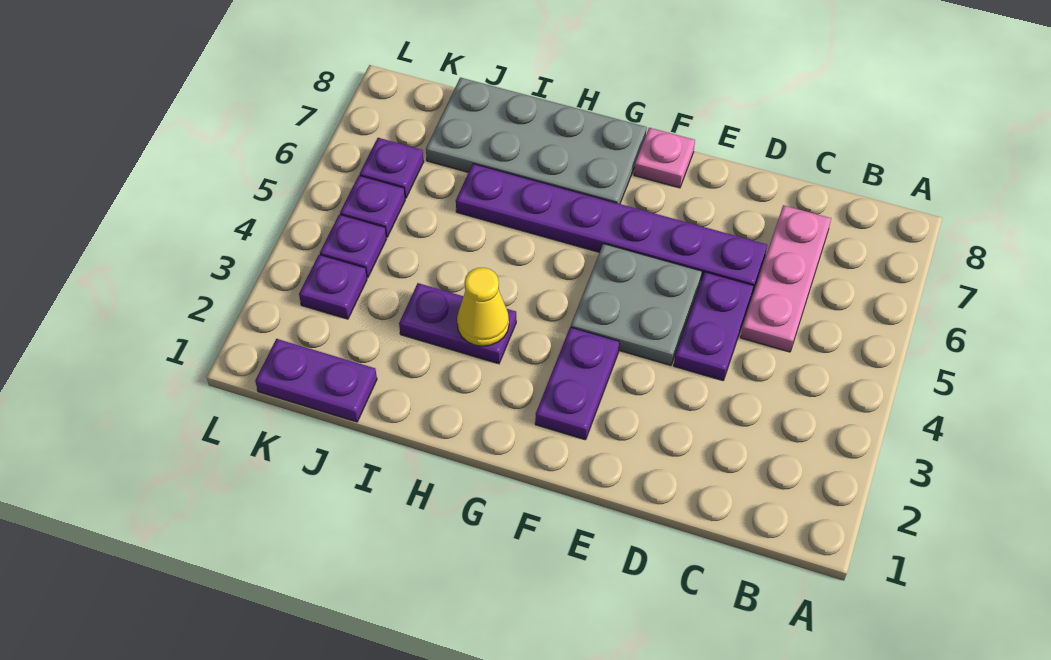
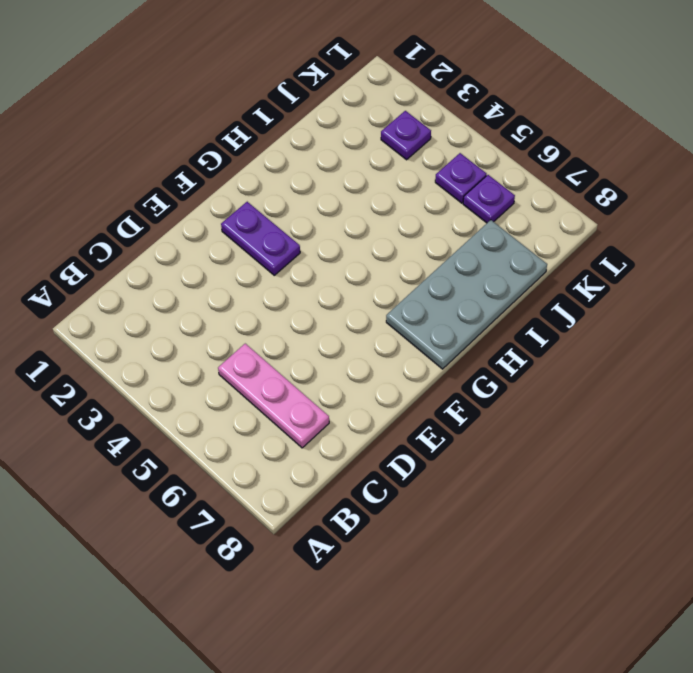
none -> purple plate D4:D5 level 1
none -> purple plate D6:I6 level 1
none -> grey plate E4:F5 level 1

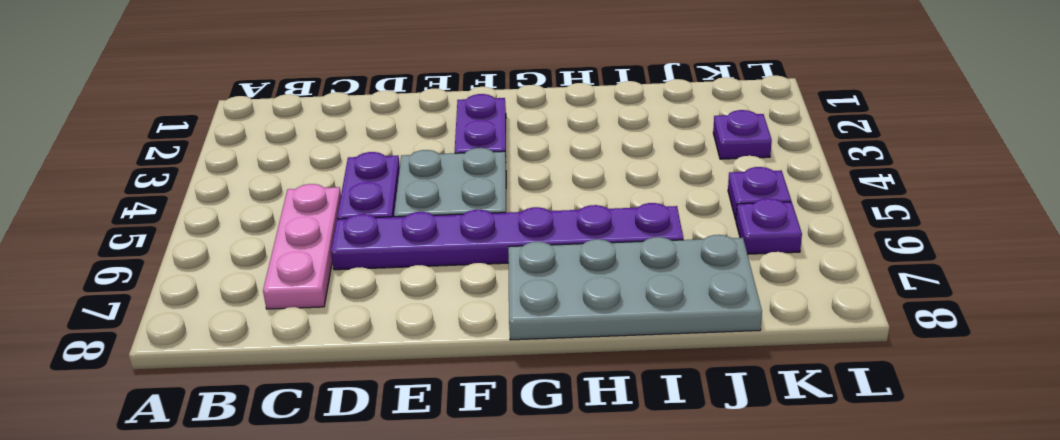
none -> pink plate F8 level 1
none -> purple plate H3:I3 level 1
none -> purple plate J1:K1 level 1

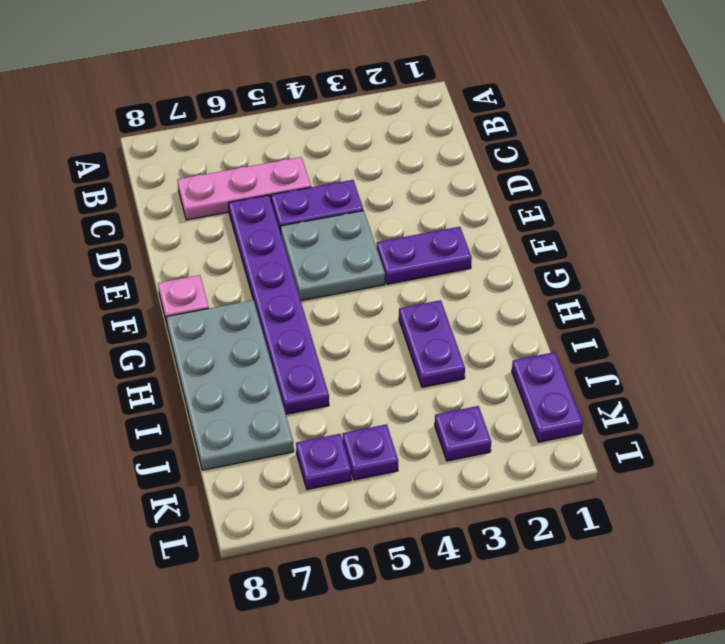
none -> purple plate K4 level 1
none -> yellow cone H3 level 2

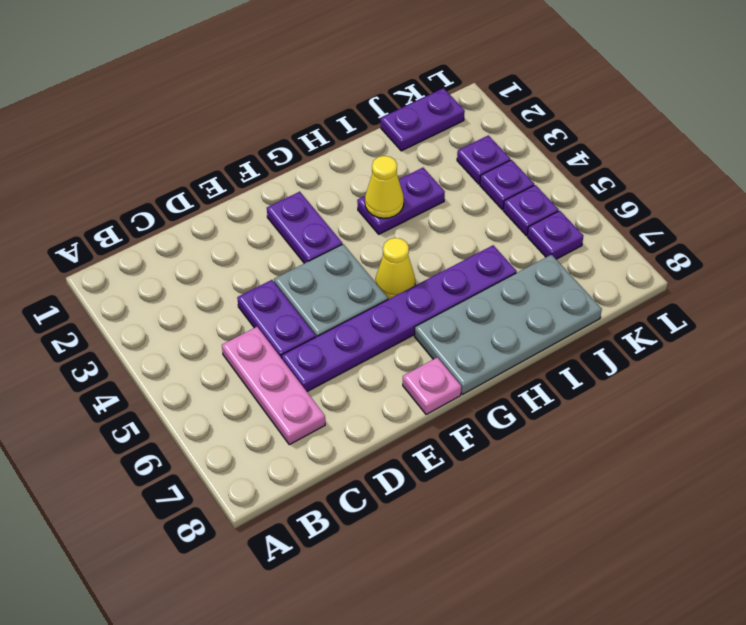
yellow cone G5 level 1 -> none

